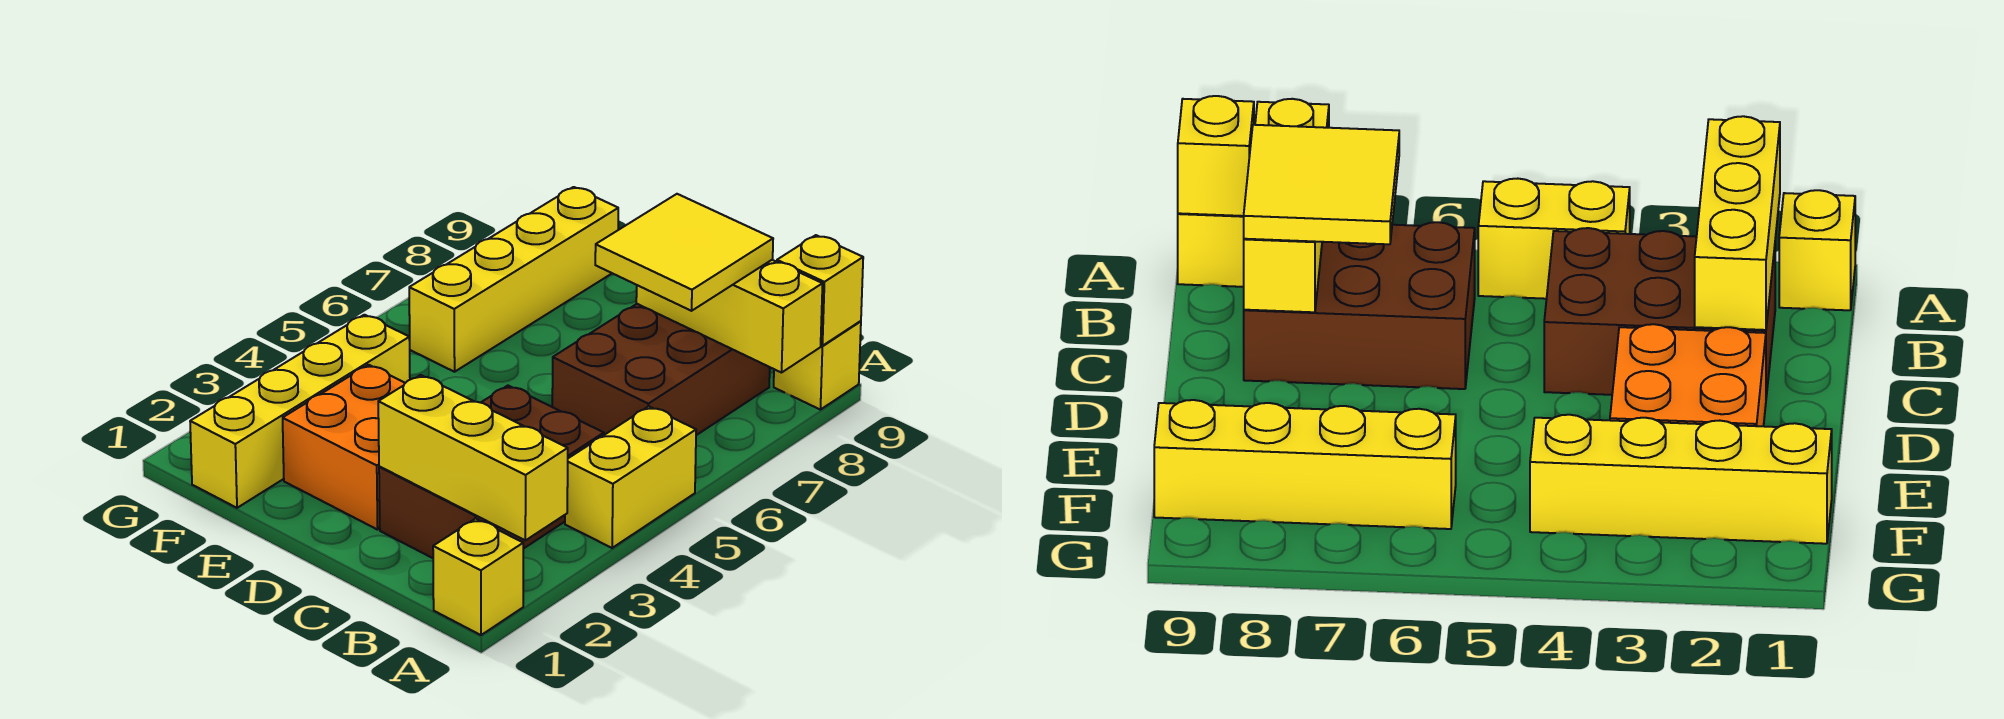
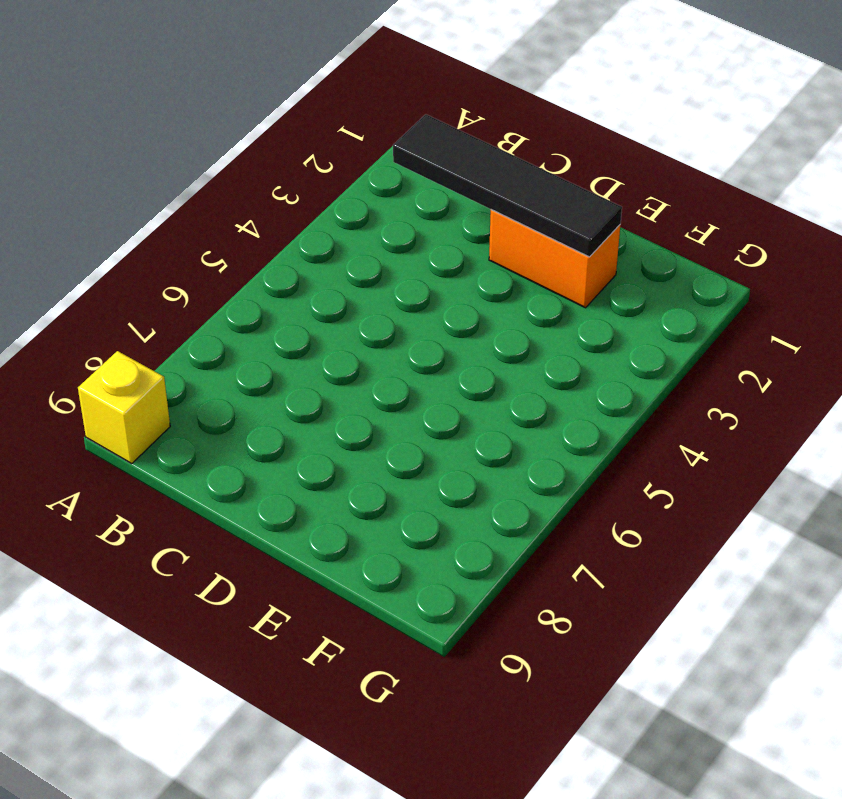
black tile B2:E2 level 2 -> yellow brick A2:C2 level 2
orange brick D2:E2 level 1 -> orange brick D2:E3 level 1
none -> yellow brick A1 level 1
none -> yellow brick A4:A5 level 1
none -> brown brick B2:C4 level 1

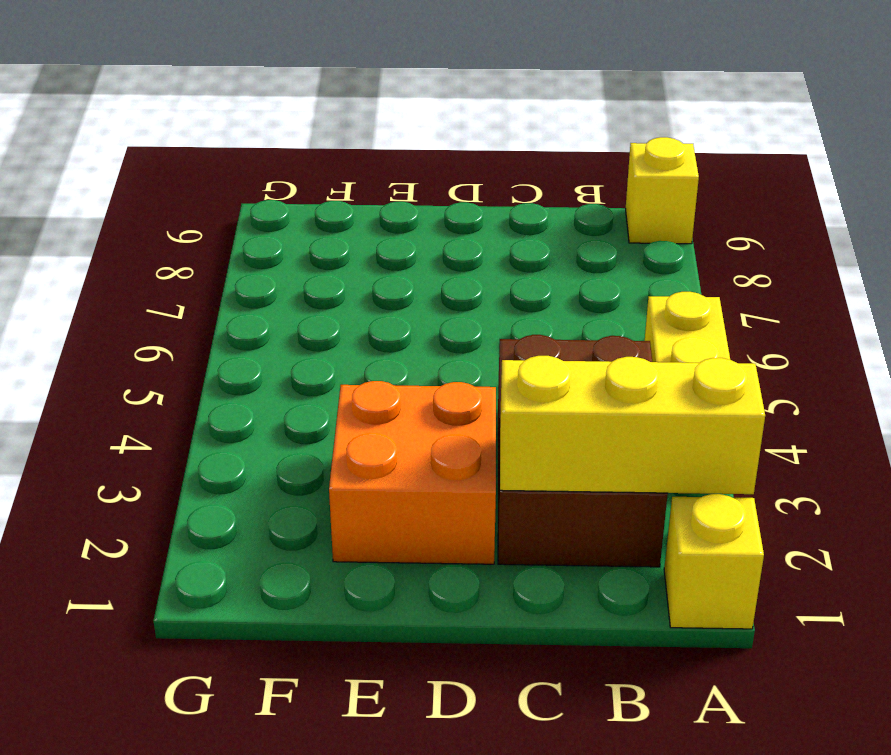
none -> brown brick B6:C8 level 1
none -> yellow brick F1:F4 level 1
none -> yellow brick F6:F9 level 1

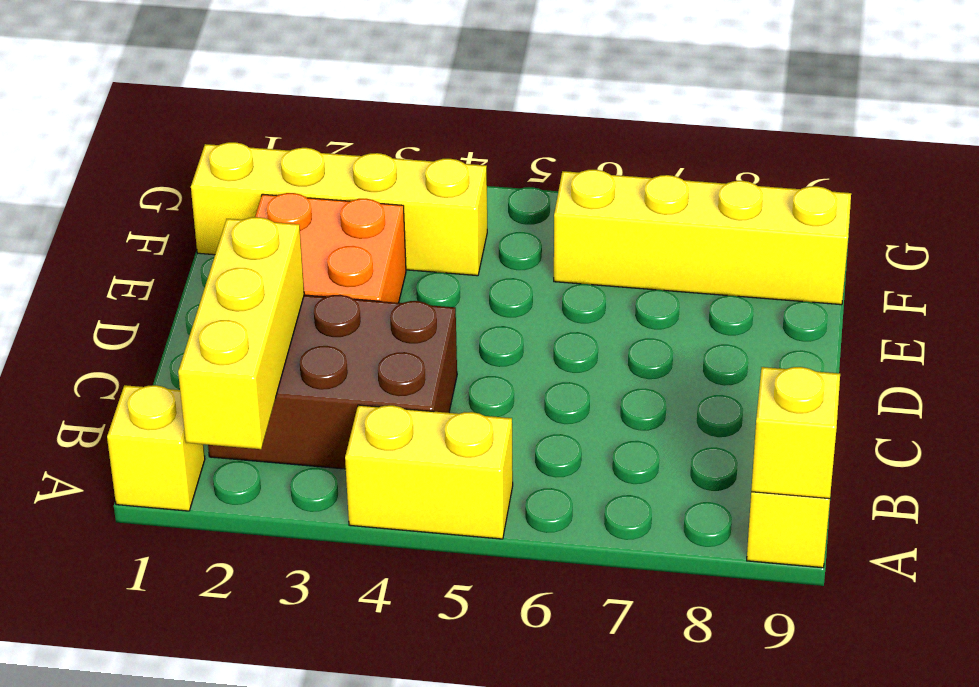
none -> brown brick B6:C8 level 1
none -> yellow brick A8:C8 level 2
none -> yellow tile B7:C8 level 3

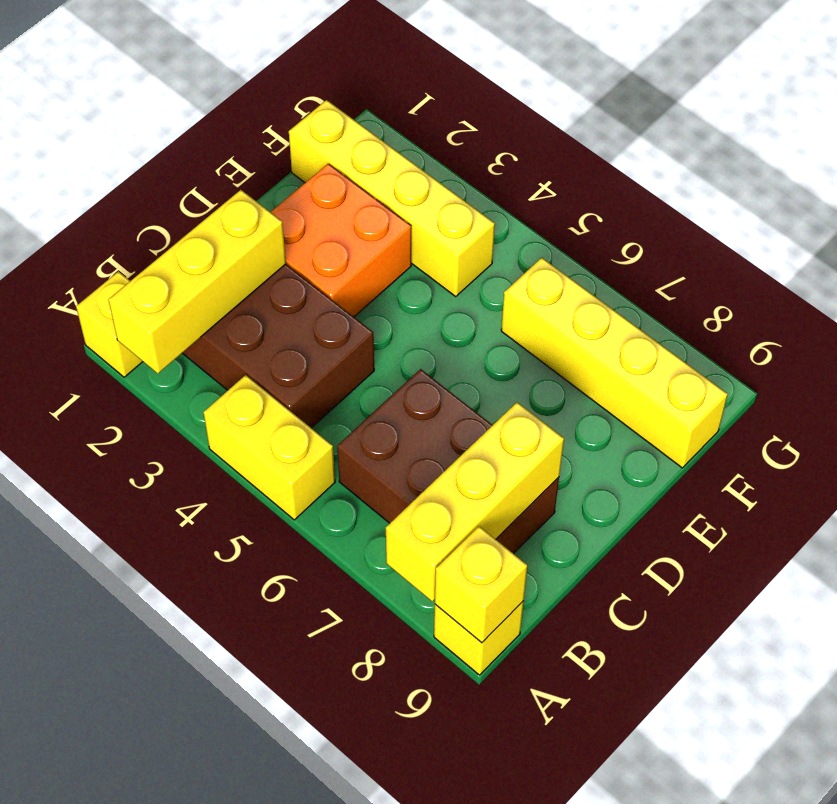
none -> yellow tile B7:C8 level 3

